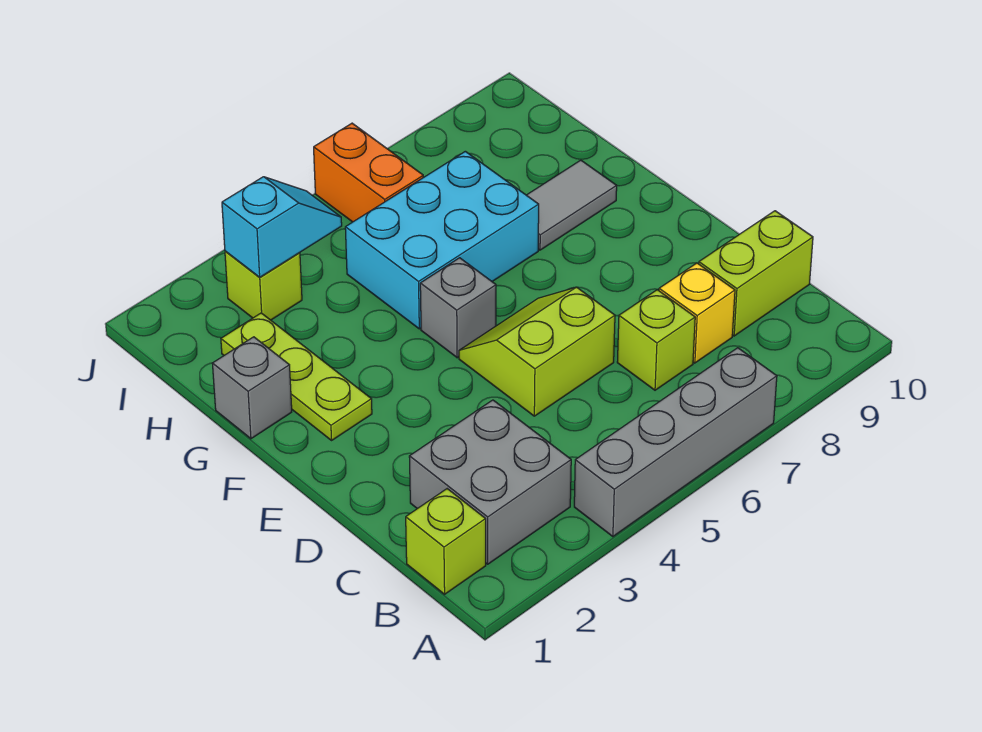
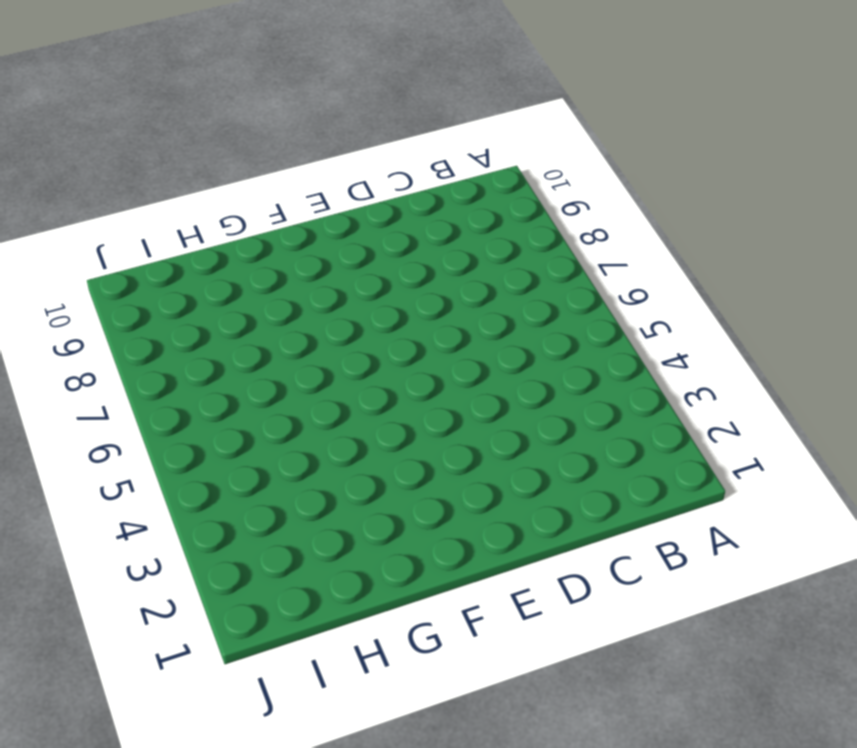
none -> grey brick A4:A7 level 1
none -> lime brick B1 level 1
none -> grey brick B2:C3 level 1

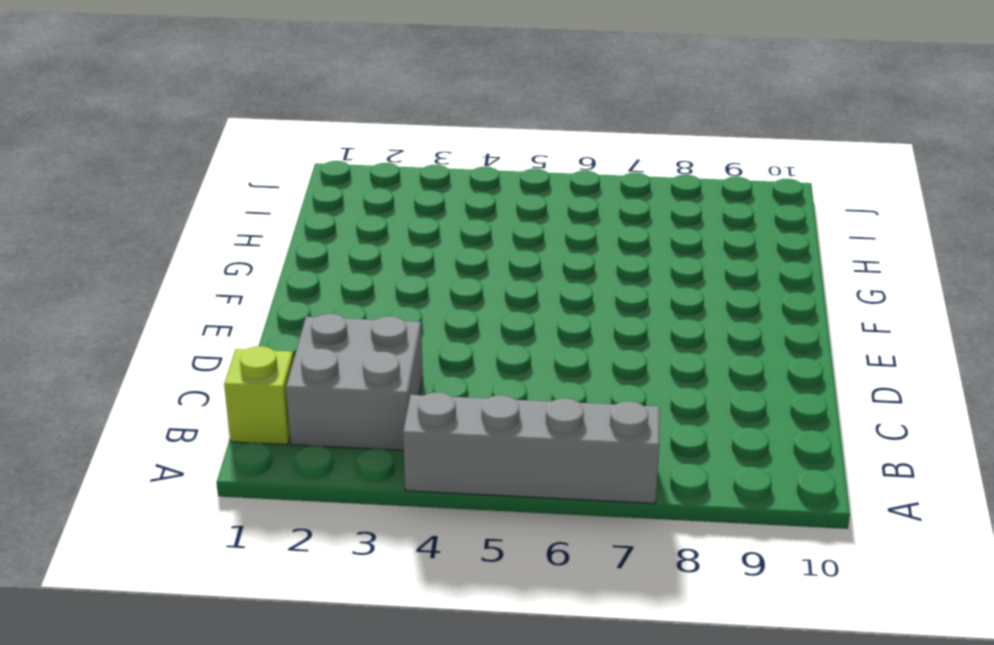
none -> lime brick C7 level 1
none -> yellow brick C8 level 1
none -> lime brick C9:C10 level 1

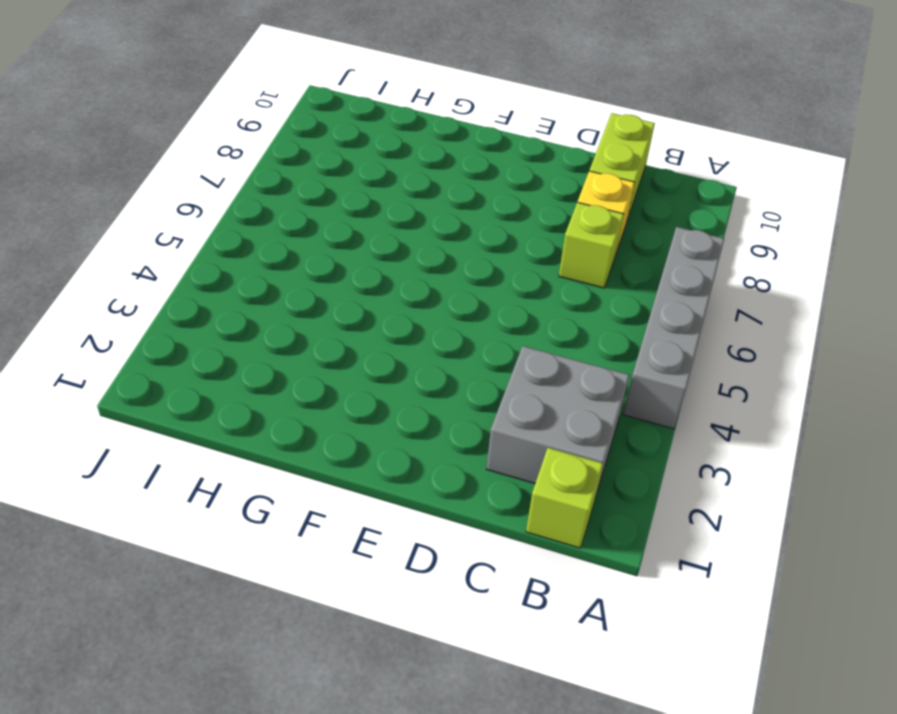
none -> lime slope D5:E6 level 1 top D
none -> lime plate F2:H2 level 1
none -> grey brick F5 level 1

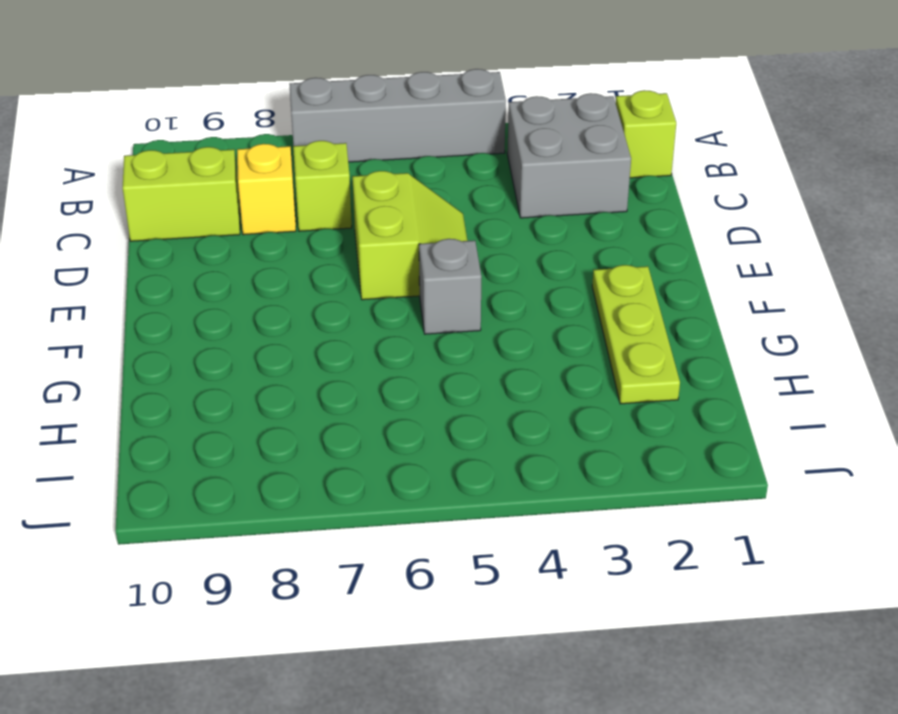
lime slope D5:E6 level 1 top 6 -> lime slope D5:E6 level 1 top D
none -> grey brick G1 level 1
none -> cyan brick G5:H7 level 1
none -> grey tile G8:G9 level 1

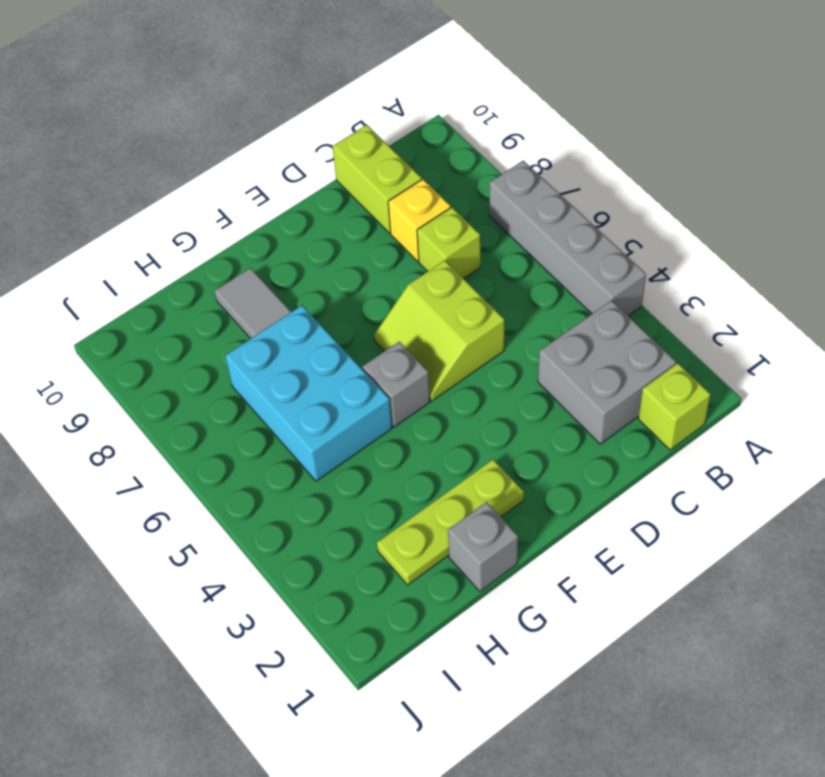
none -> lime brick I3 level 1
none -> orange brick I6:J6 level 1
none -> cyan slope I3:I4 level 2 top 3

